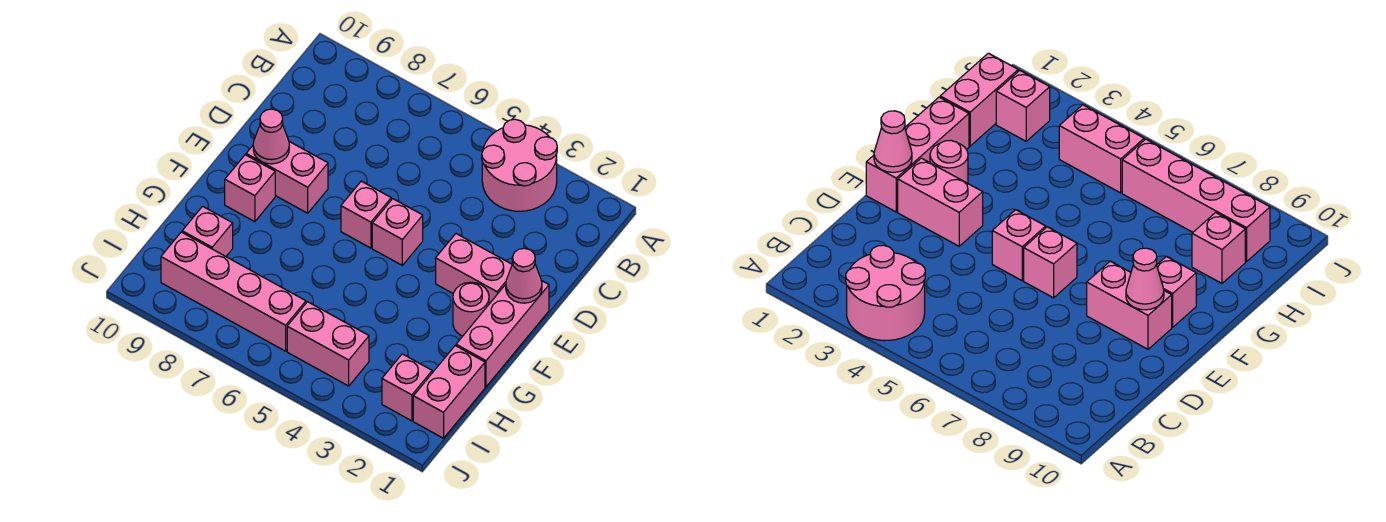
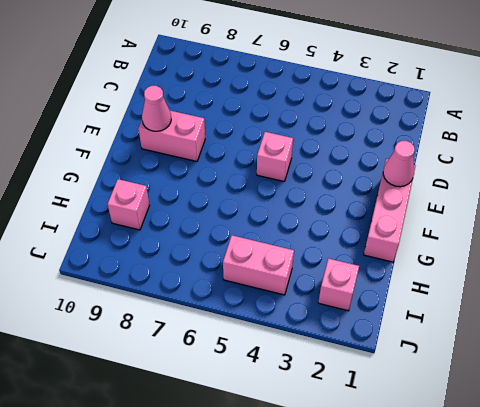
none -> pink round brick A3:B4 level 1
none -> pink brick E2:E3 level 1
none -> pink brick E6 level 1

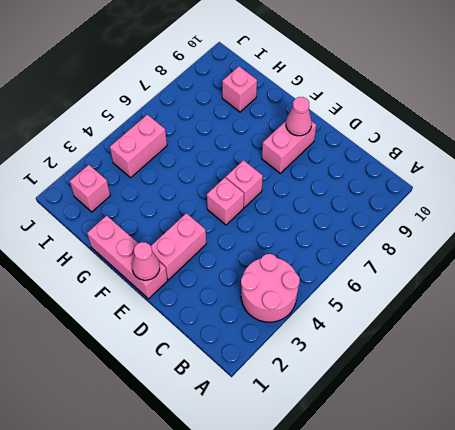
none -> pink round brick F2 level 1
none -> pink brick F9 level 1
none -> pink brick H1:I1 level 1

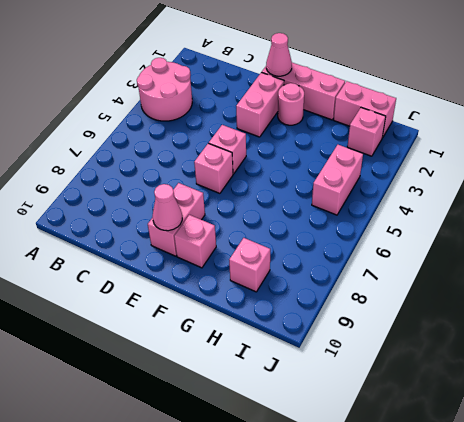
none -> pink brick I6:I9 level 1

